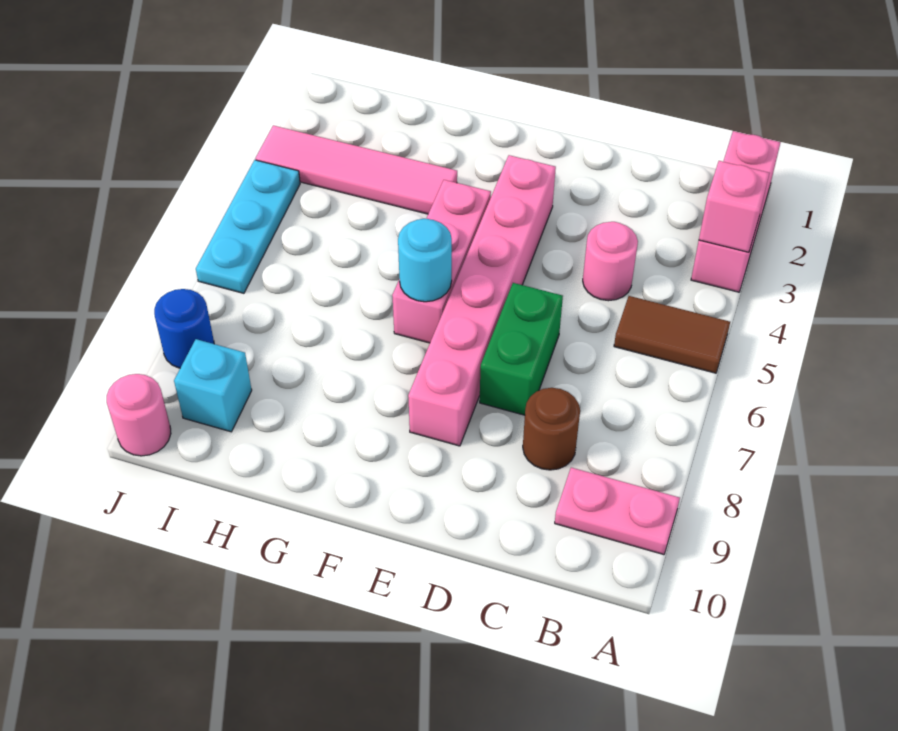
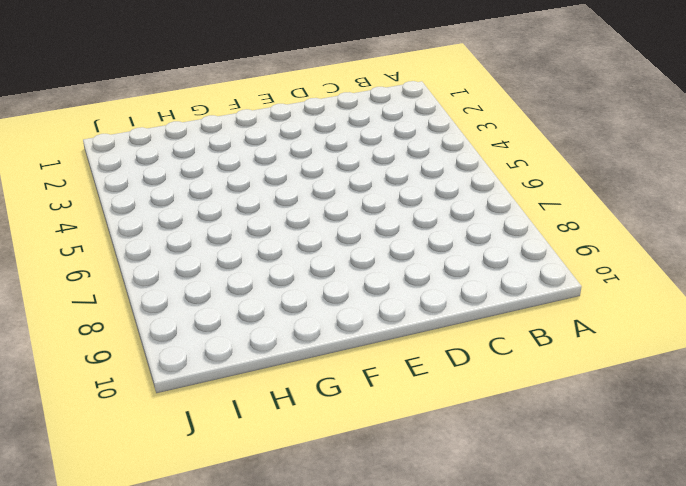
none -> pink brick A1:A3 level 1
none -> brown tile A5:B5 level 1
none -> pink plate A9:B9 level 1

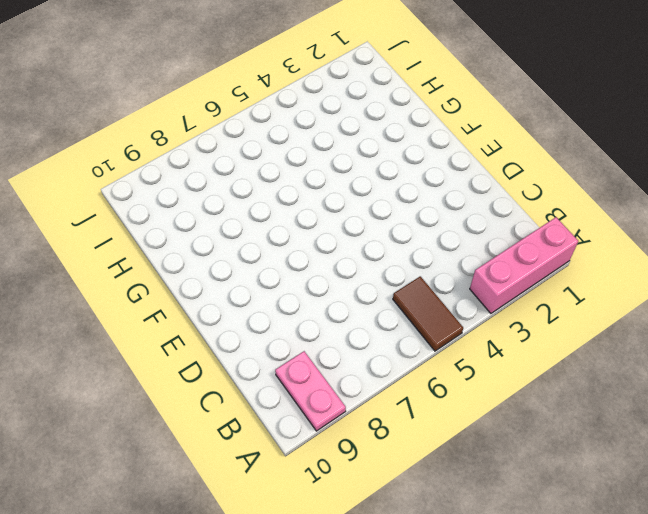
none -> pink round brick C4 level 1
none -> brown round brick C8 level 1
none -> green brick D6:D7 level 1

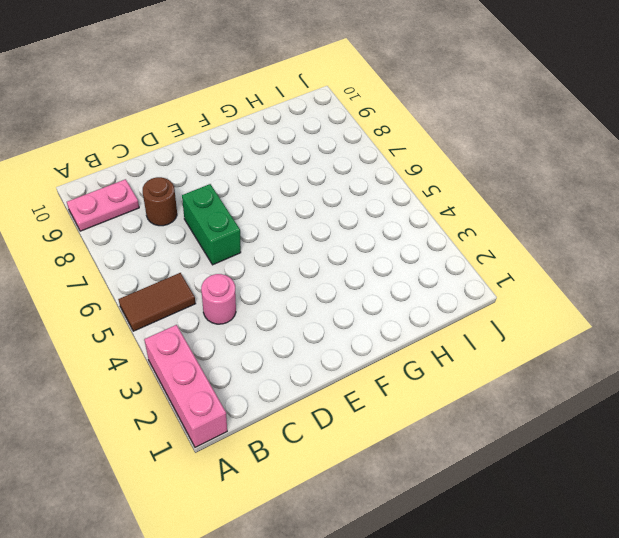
none -> pink brick E3:E8 level 1
none -> pink brick F4:F6 level 1
none -> pink tile G3:J3 level 1

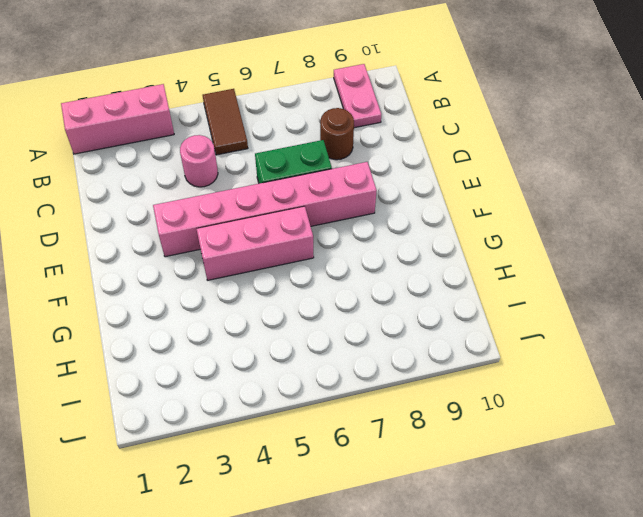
none -> pink tile G3:J3 level 1
none -> cyan brick I9 level 1
none -> cyan plate J4:J6 level 1

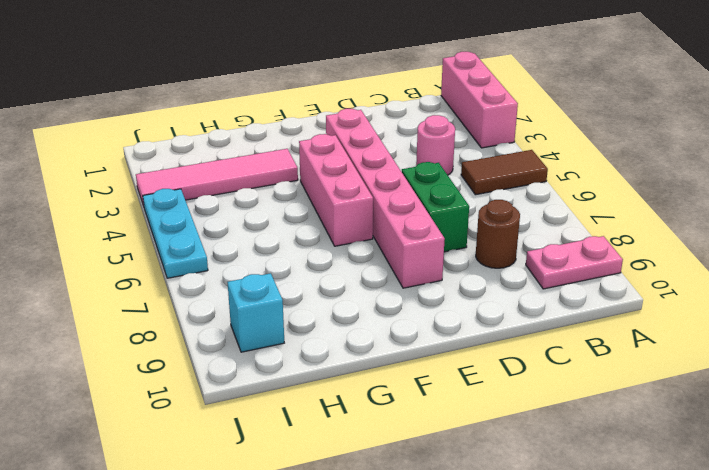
none -> blue round brick J8 level 1
none -> pink round brick J10 level 1
none -> pink brick A3 level 2

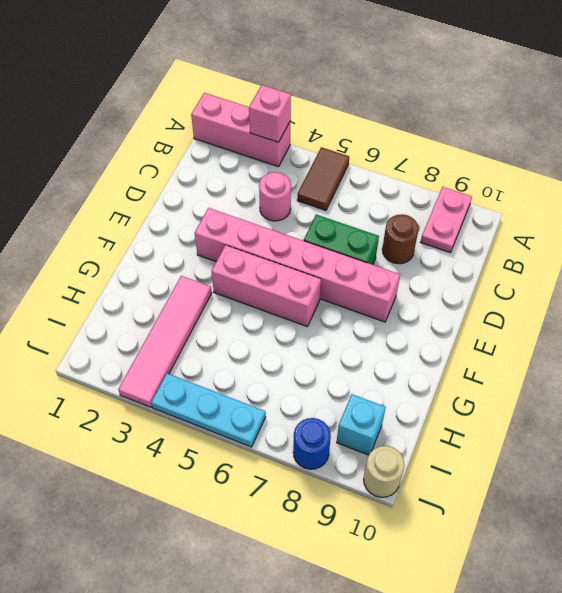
tan round brick J10 level 1 -> pink round brick J10 level 1
none -> cyan round brick F6 level 2

